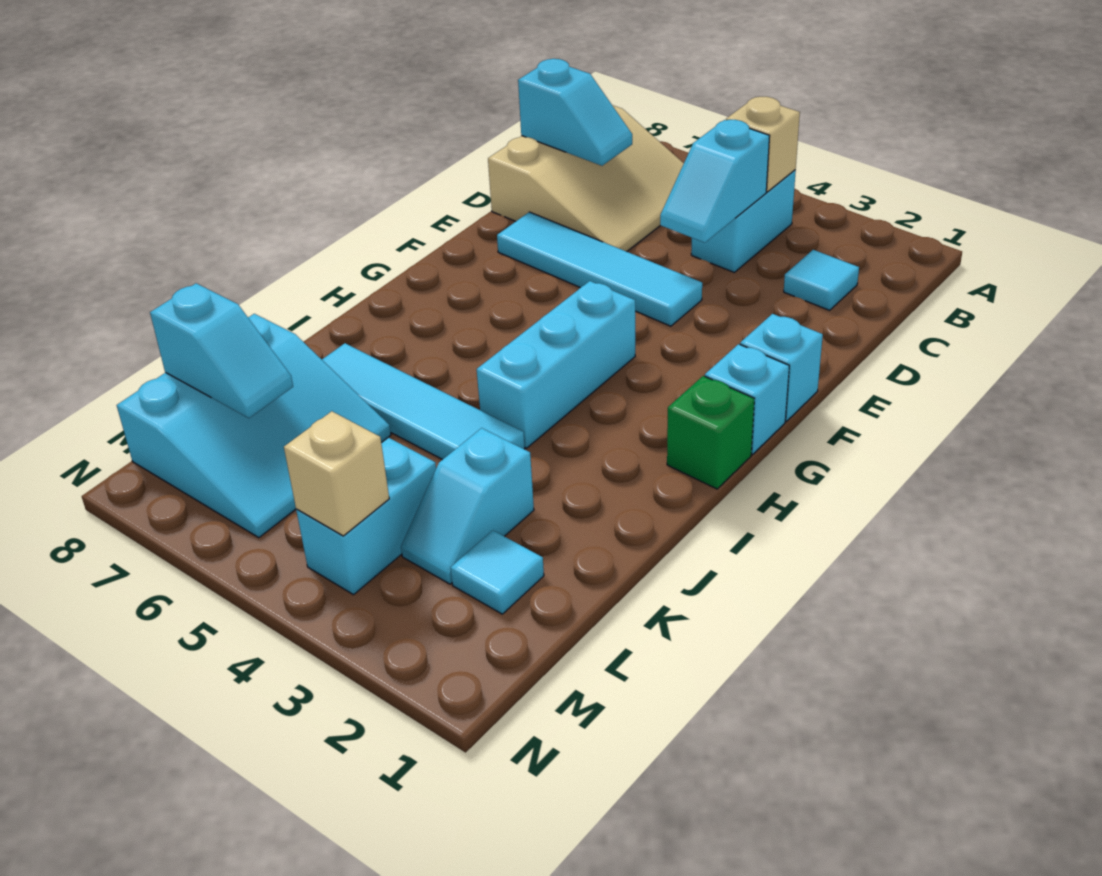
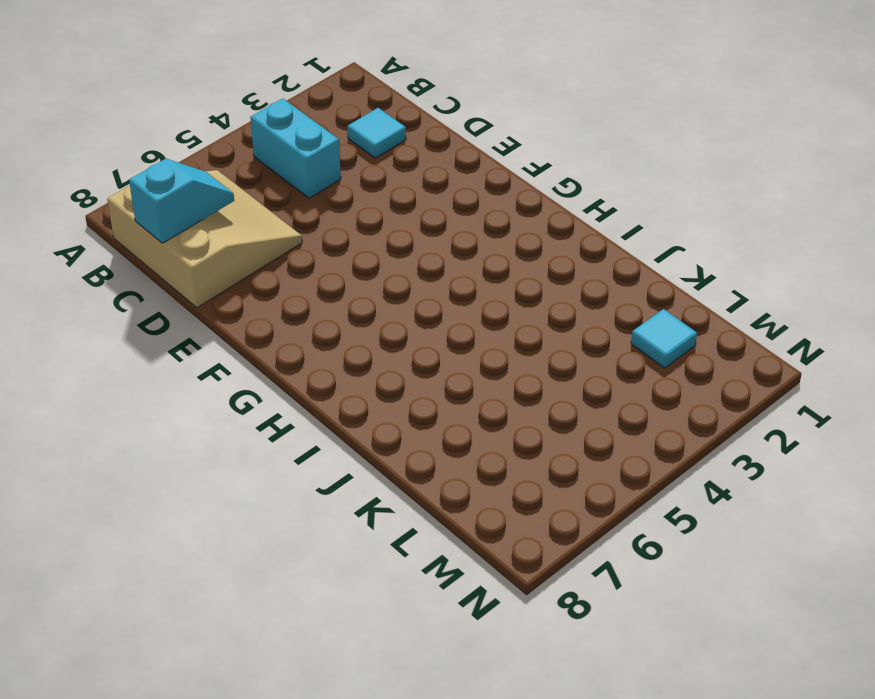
none -> cyan tile E4:E7 level 1
none -> cyan brick F1 level 1
none -> cyan brick G1 level 1

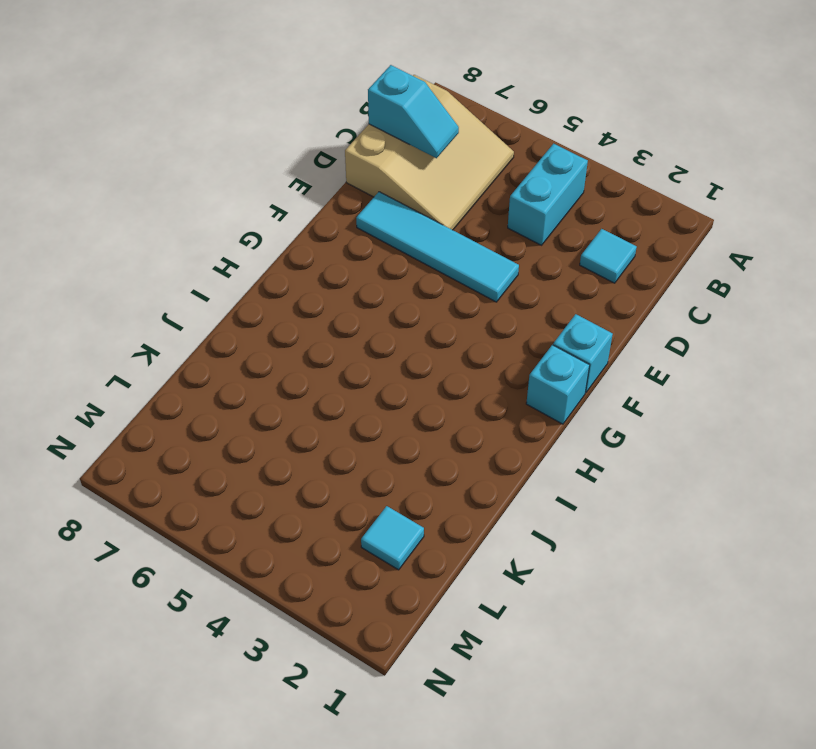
none -> cyan brick G4:I4 level 1
none -> green brick H1 level 1
none -> cyan tile J4:J7 level 1

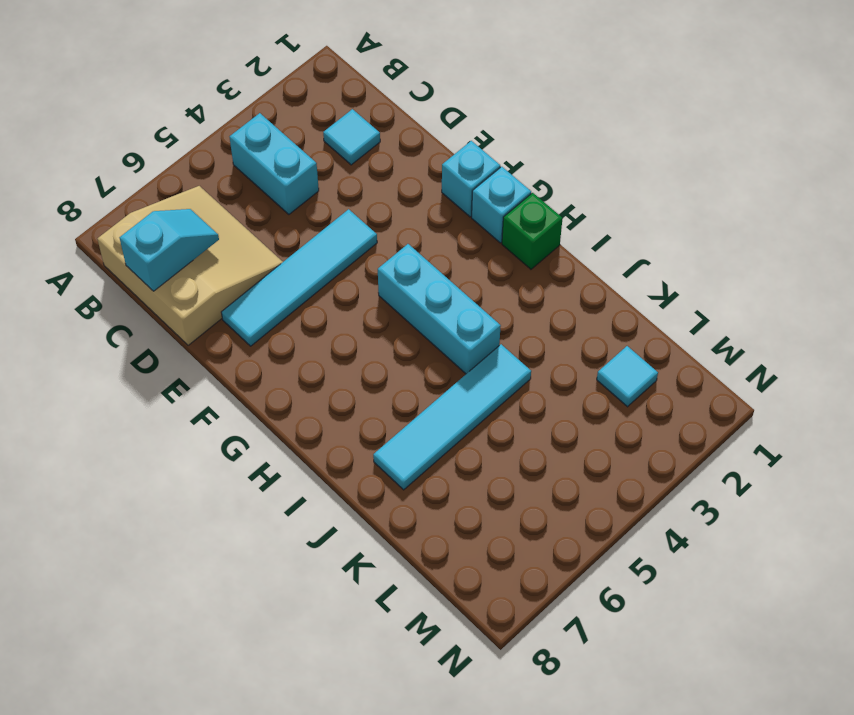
none -> cyan slope K3:L3 level 1 top K
none -> cyan slope K6:M8 level 1 top 8
none -> cyan brick L4:M4 level 1

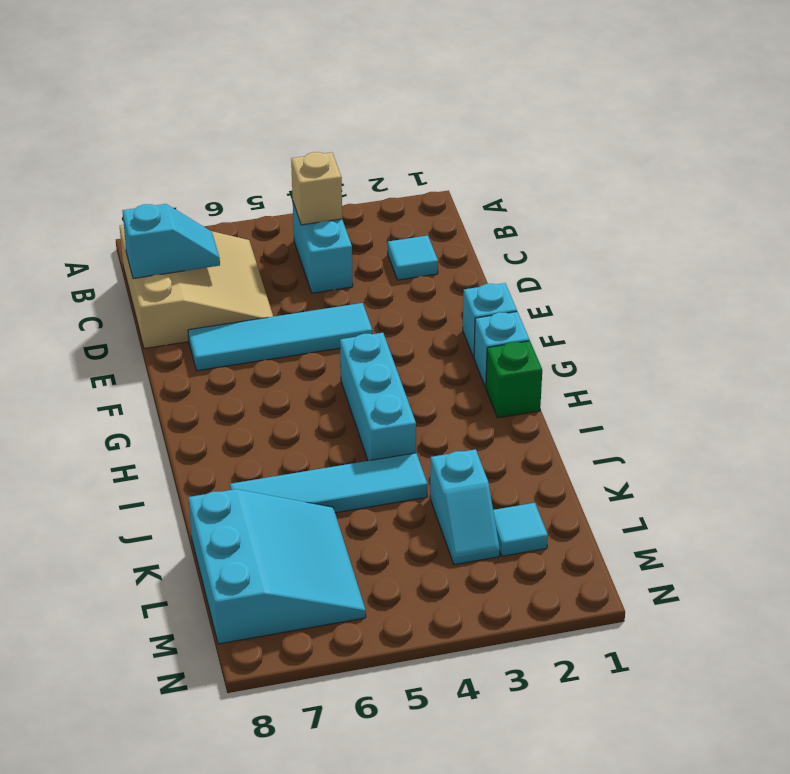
none -> cyan brick L4:M4 level 1
none -> cyan slope C4:D4 level 2 top C
none -> cyan slope L7:L8 level 2 top 8

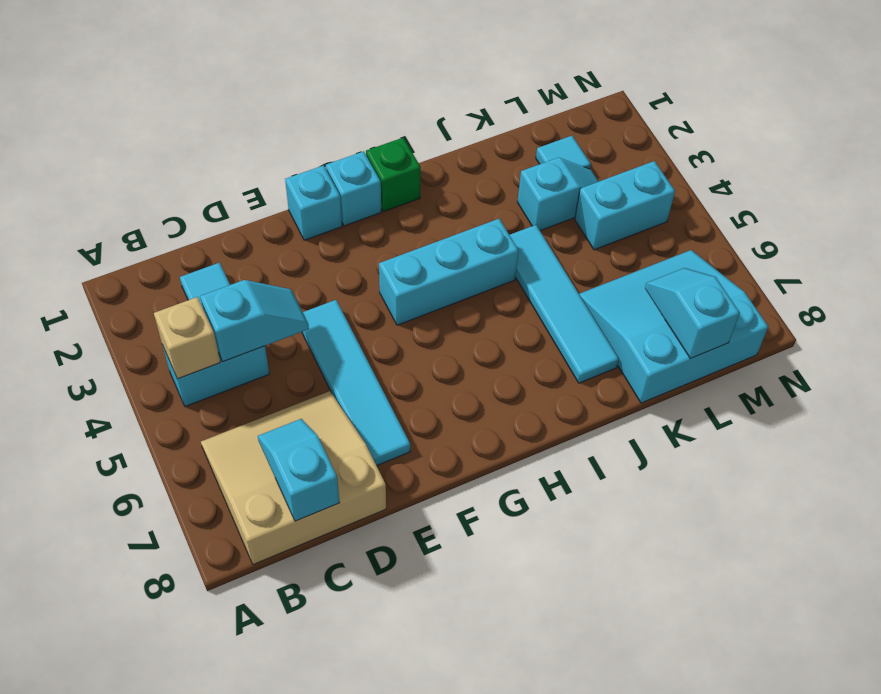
none -> tan brick M4 level 2

